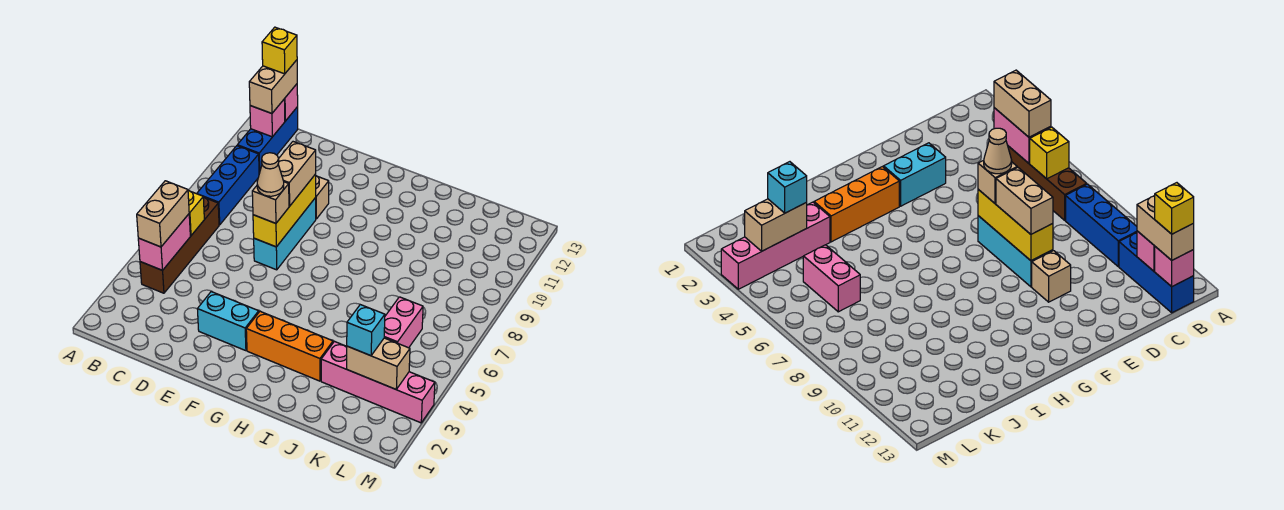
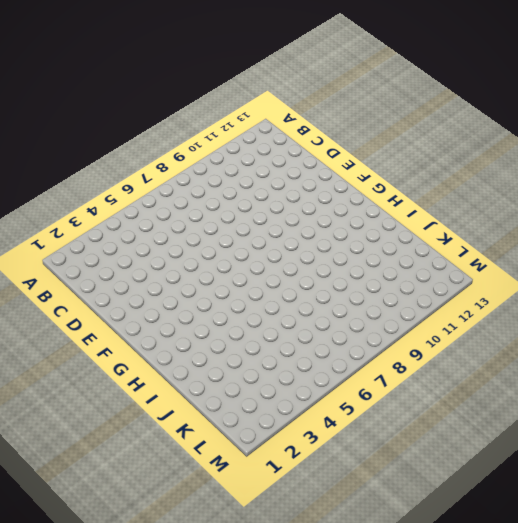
none -> brown brick B4:B7 level 1
none -> blue brick B8:B10 level 1
none -> blue brick B11:B13 level 1

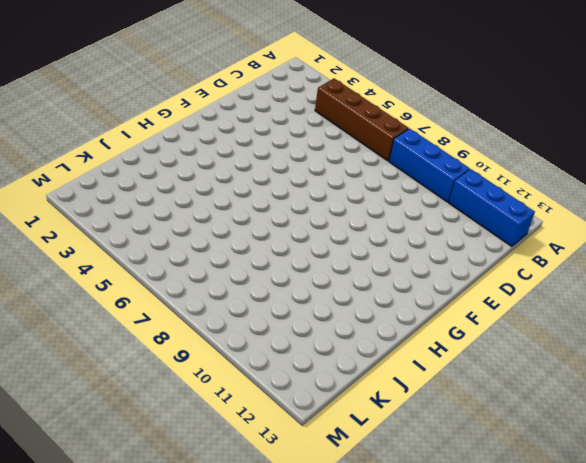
none -> cyan brick E3:F3 level 1
none -> cyan brick E7:E9 level 1
none -> tan brick E10 level 1

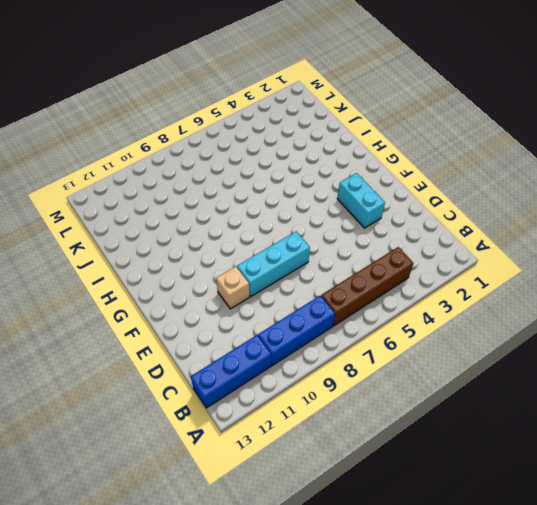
none -> orange brick G3:I3 level 1
none -> pink brick J3:M3 level 1
none -> pink brick K5:K6 level 1

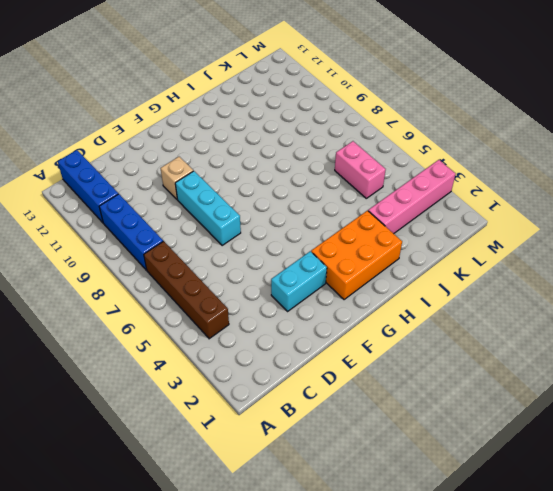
orange brick G2:I3 level 1 -> orange brick G3:I3 level 1
none -> pink brick B4:B5 level 2
none -> yellow brick B6 level 2
none -> pink brick B12 level 2

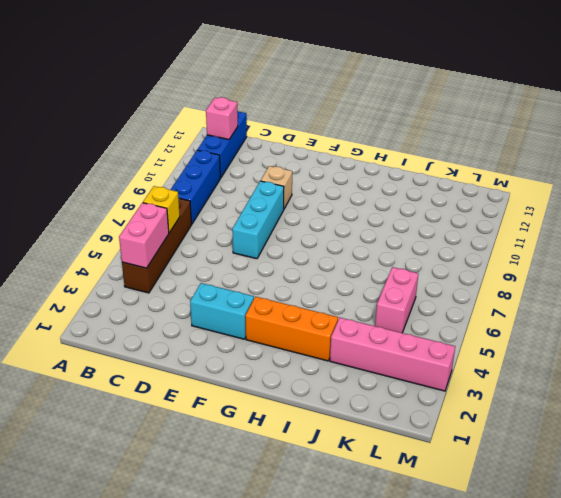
none -> pink brick B13 level 2
none -> yellow brick E7:E9 level 2
none -> tan brick K3:L3 level 2

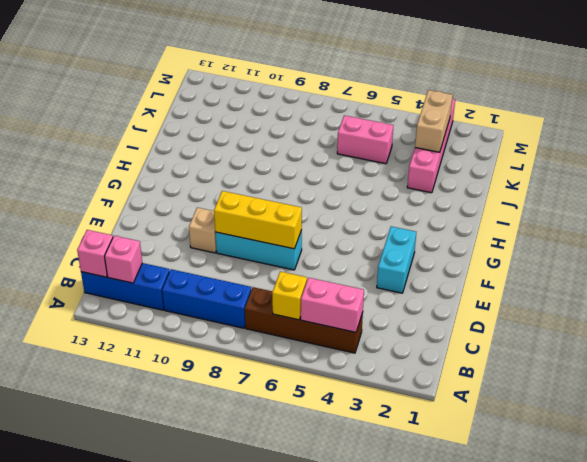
none -> orange brick G3:I3 level 1
none -> tan brick B4:B5 level 3
none -> tan brick B12:B13 level 3

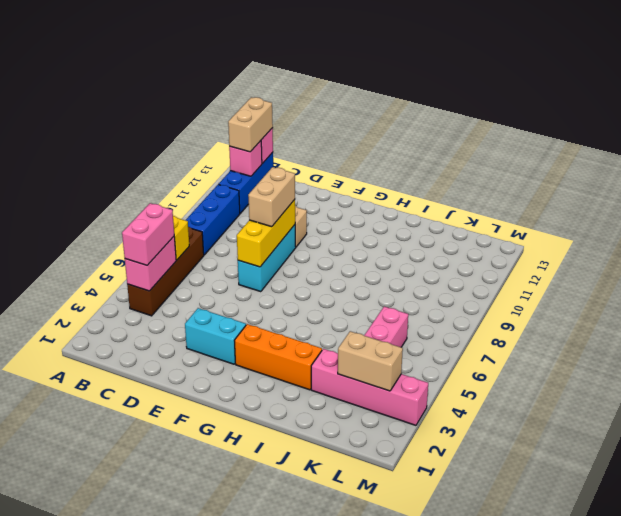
pink brick B4:B5 level 3 -> tan brick B4:B5 level 3
none -> tan brick E7 level 3
none -> cyan brick K3 level 3
none -> yellow brick B13 level 4

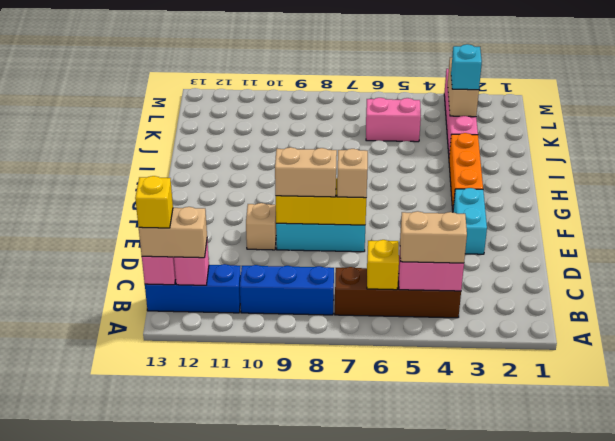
none -> tan cone E7 level 4

